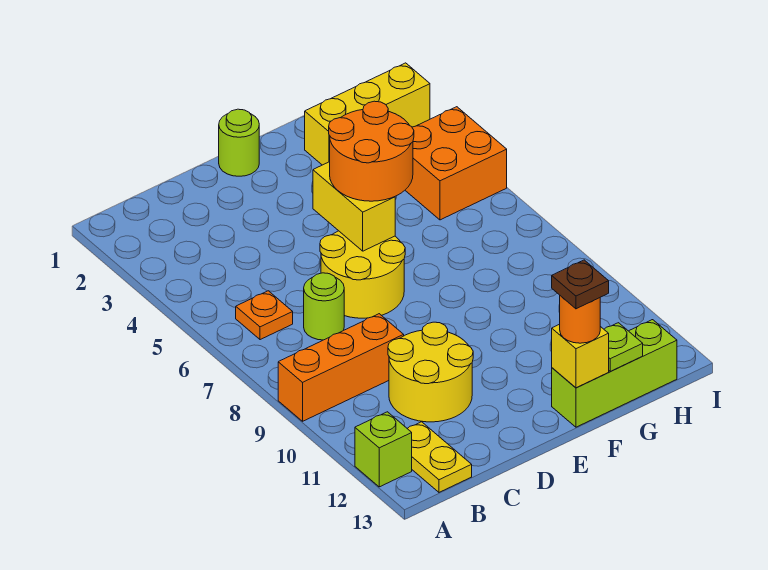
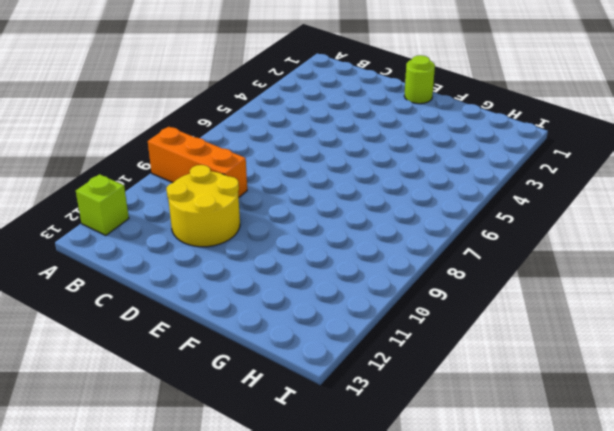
none -> orange plate B6 level 1
none -> yellow plate B12:B13 level 1
none -> lime round brick C7 level 1

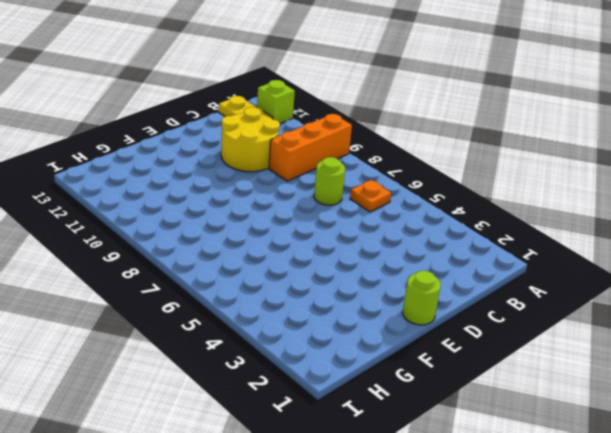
none -> yellow round brick D6:E7 level 1
none -> lime brick F13:H13 level 1
none -> yellow brick G2:I2 level 1

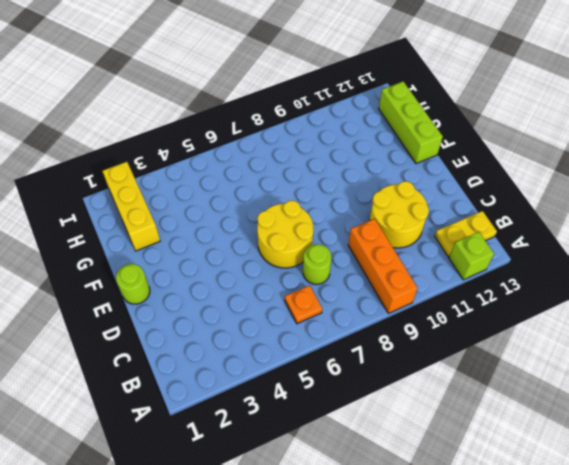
none -> orange brick H4:I5 level 1
none -> yellow brick E5:E6 level 2
none -> yellow brick F13 level 2

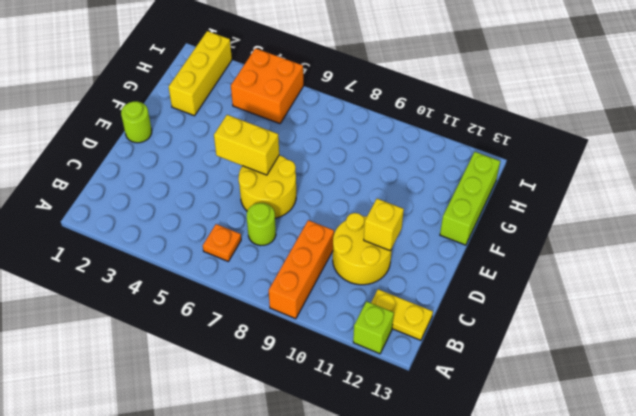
yellow brick D11 level 2 -> yellow brick F13 level 2
none -> lime plate G13 level 2
none -> orange round brick E5:F6 level 3
none -> orange round brick F13 level 3

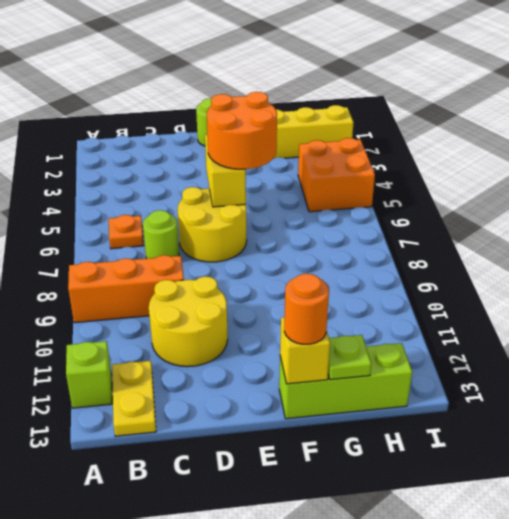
none -> brown plate F13 level 4

